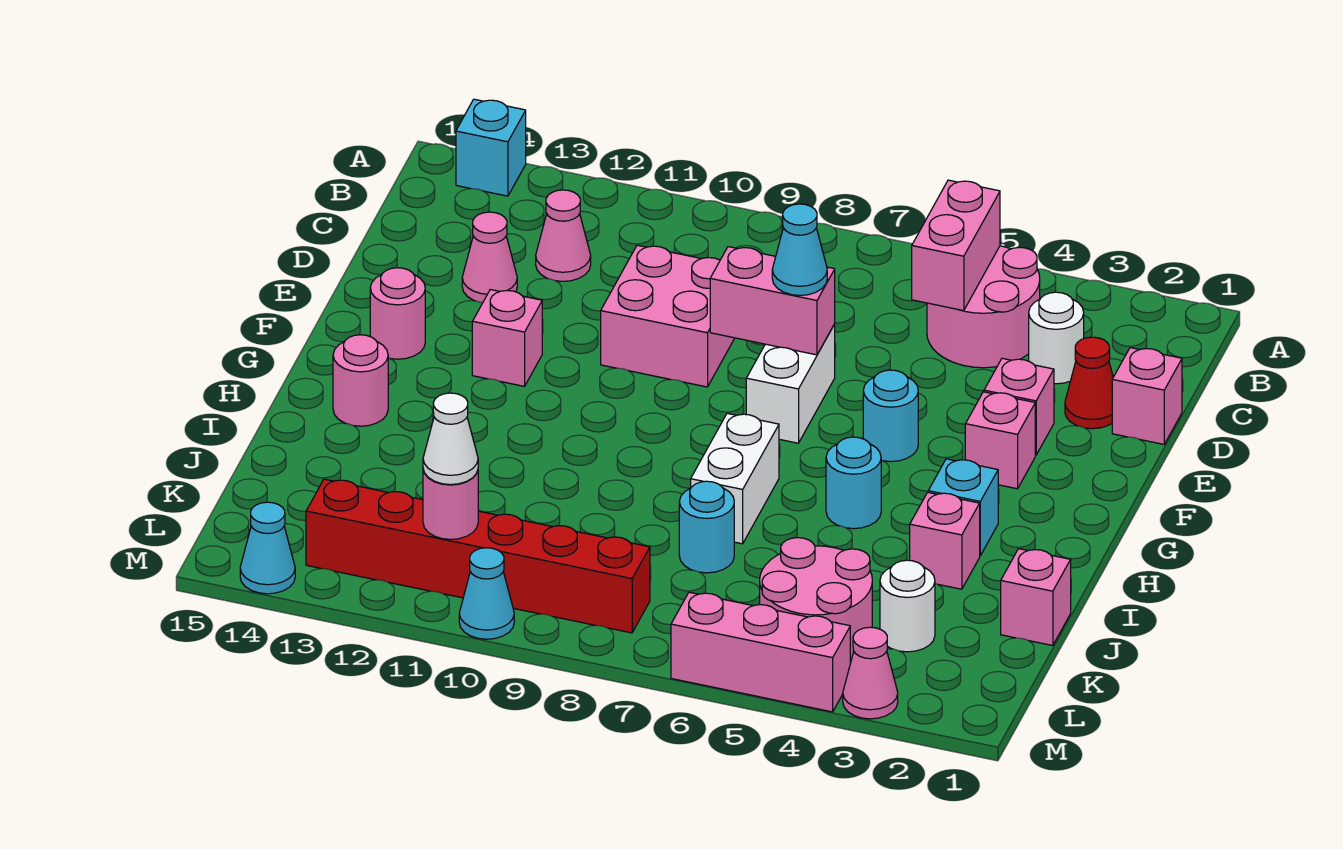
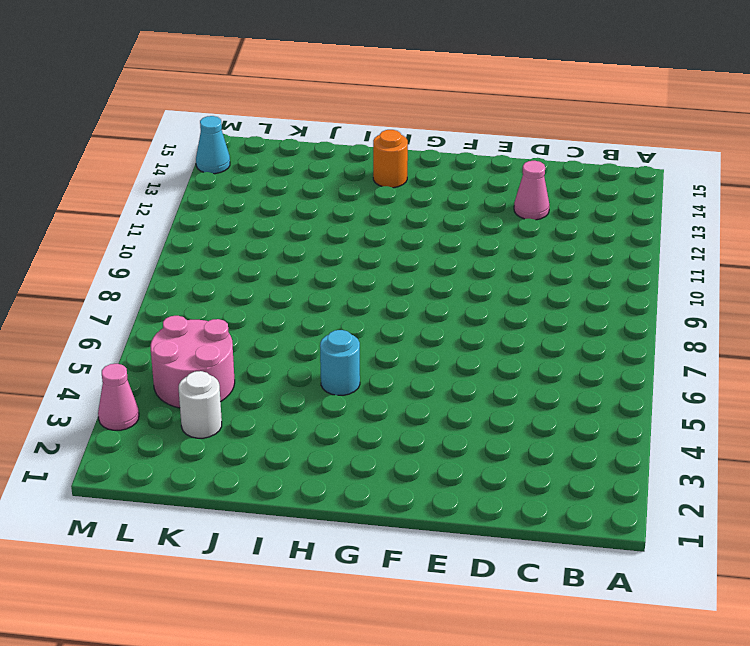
orange round brick H14 level 1 -> pink round brick H14 level 1
none -> cyan brick A14 level 1
none -> pink round brick B4:C5 level 1
none -> white round brick C3 level 1
none -> pink cone C12 level 1

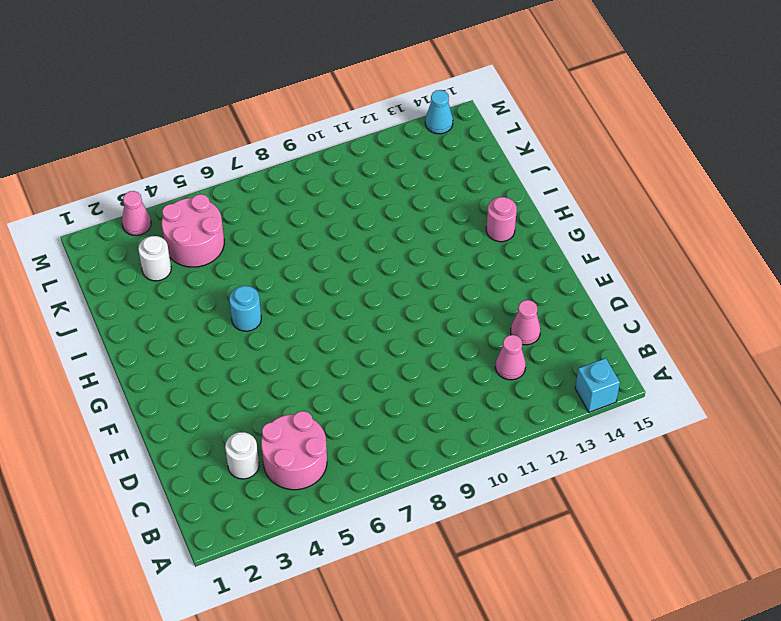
none -> pink brick D1 level 1
none -> red cone D2 level 1
none -> pink brick D9:E10 level 1
none -> pink brick E3 level 1

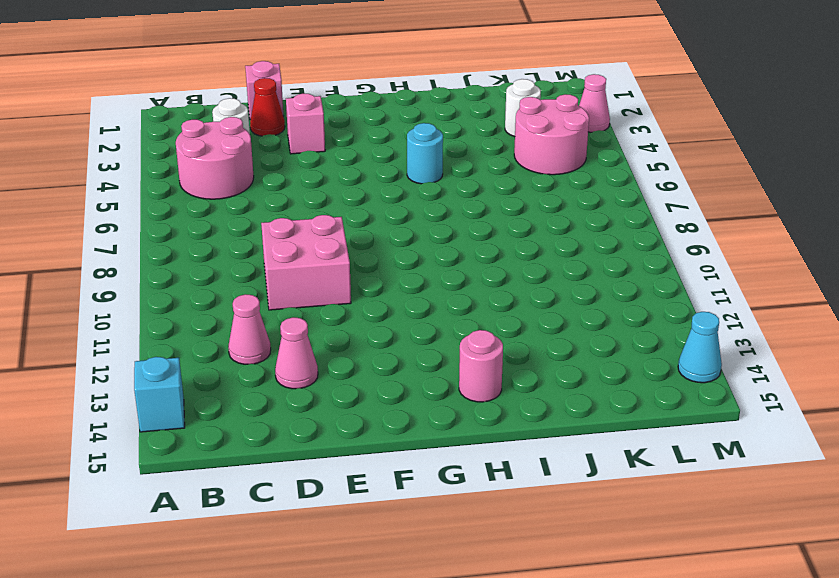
none -> white brick E7:F7 level 1
none -> pink brick F3 level 1
none -> cyan round brick F5 level 1
none -> pink brick F12 level 1

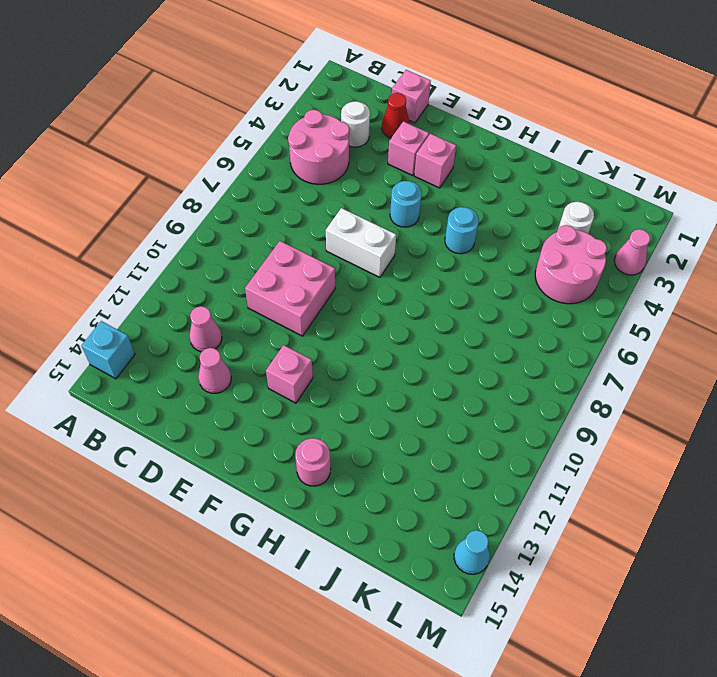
none -> pink round brick F14 level 1
none -> cyan brick H3 level 1
none -> white brick H7:I7 level 1
none -> pink brick I3 level 1

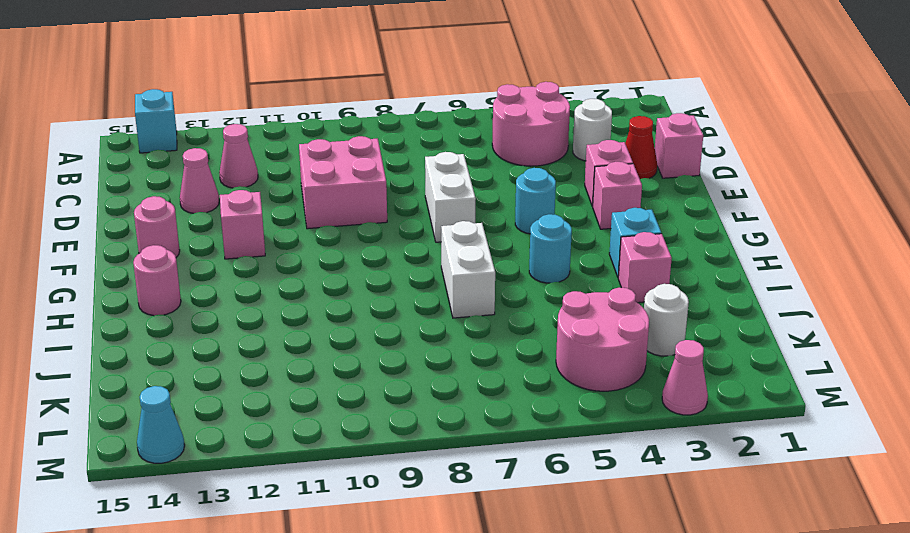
none -> pink brick J1 level 1
none -> cyan round brick J7 level 1
none -> red brick L8:L13 level 1
none -> pink brick M4:M6 level 1

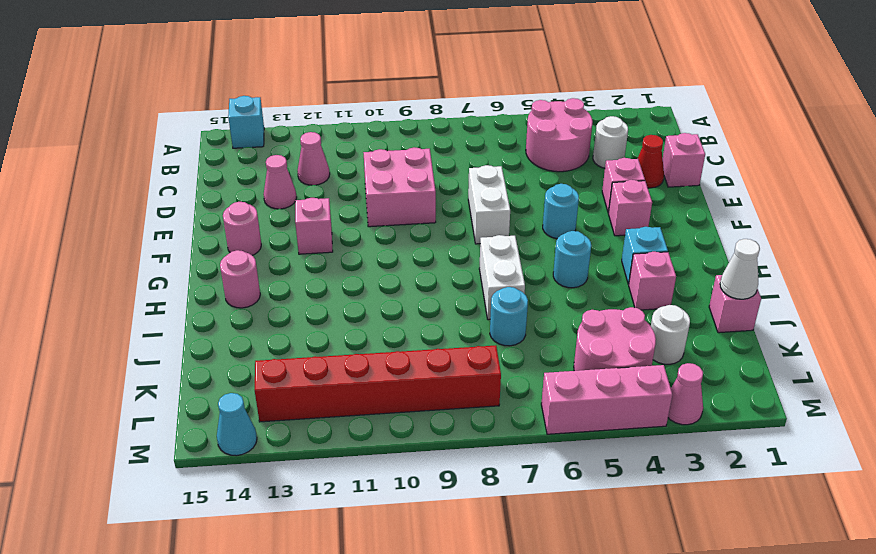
white cone J1 level 2 -> white cone L11 level 3
none -> cyan cone M10 level 1
none -> pink brick B5:C5 level 2
none -> pink brick E7:E8 level 2
none -> pink round brick L11 level 2

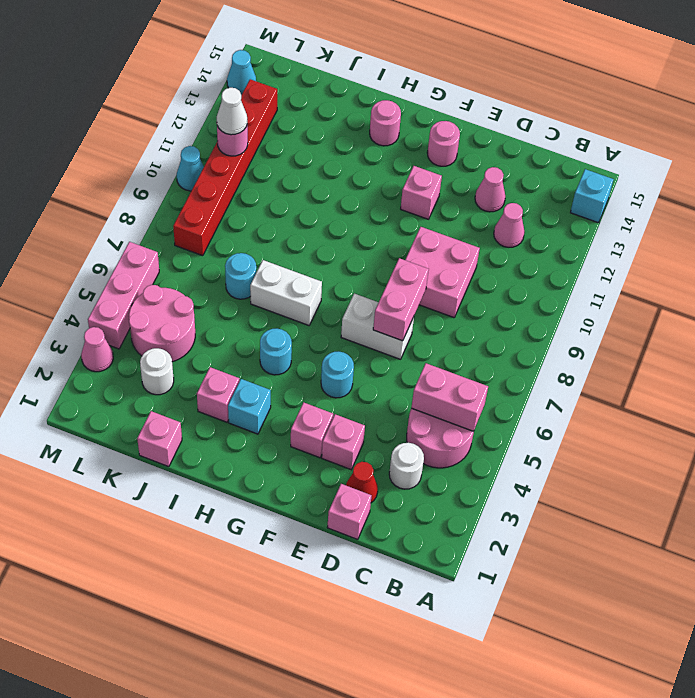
none -> cyan cone E7 level 3

